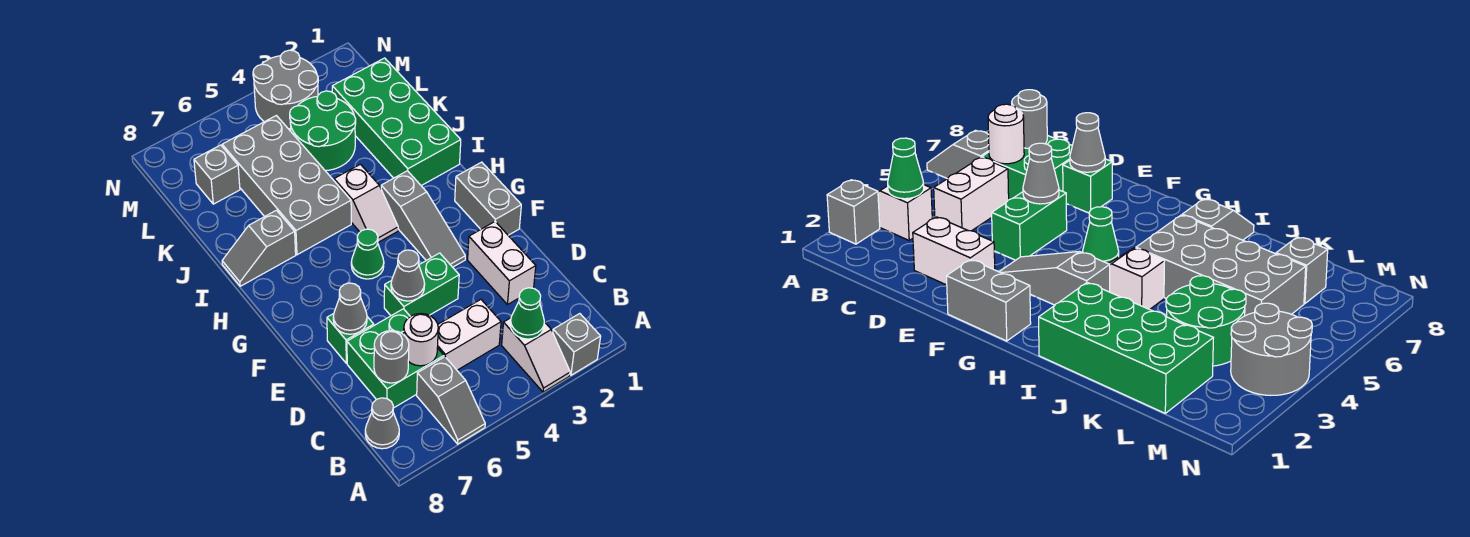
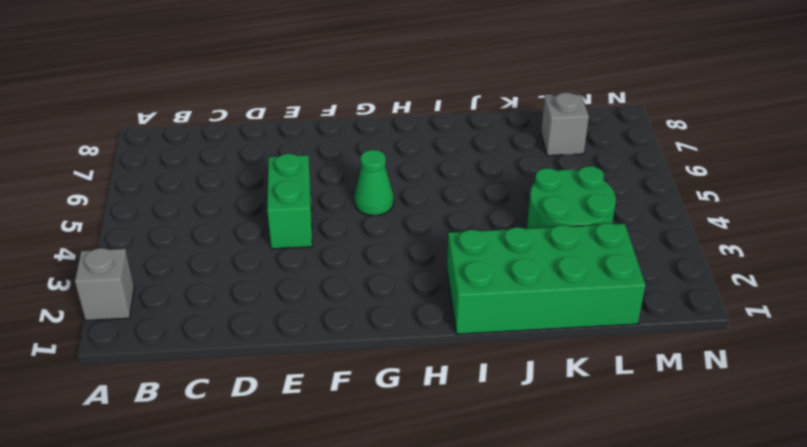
none -> white slope A3:B3 level 1 top B
none -> grey slope A6:B6 level 1 top B
none -> grey cone B8 level 1

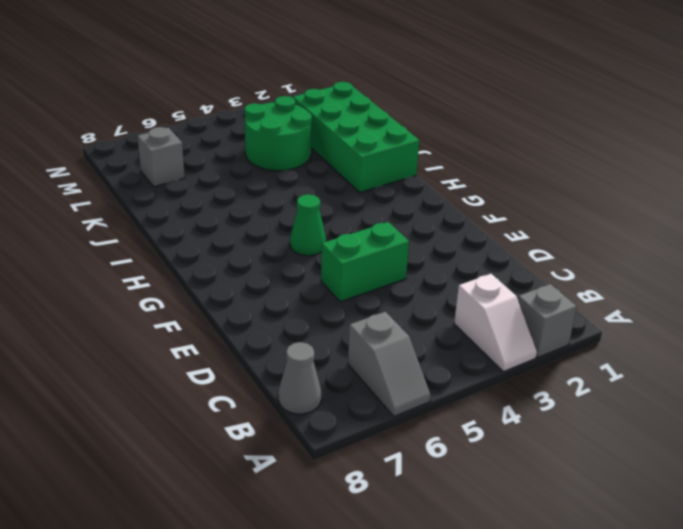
none -> white brick C4:C5 level 1
none -> green brick C6:D7 level 1
none -> white brick D2:E2 level 1

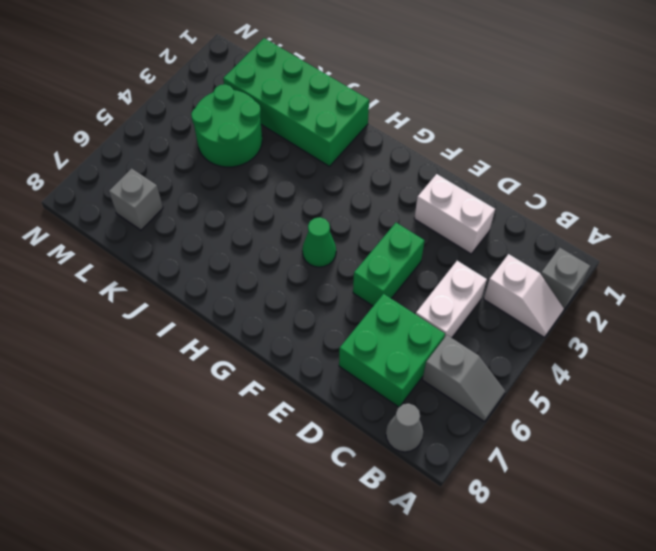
none -> green brick E7 level 1
none -> grey brick F1:G1 level 1
none -> grey slope F3:H3 level 1 top H

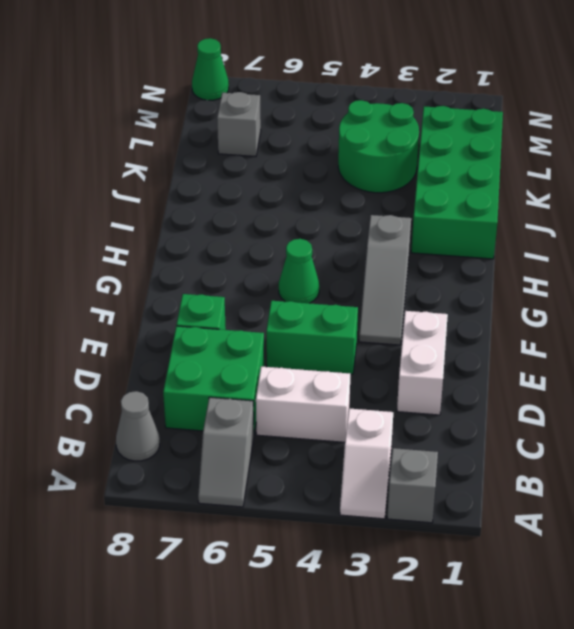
green cone N8 level 1 -> green cone B3 level 2
none -> grey brick F1:G1 level 1
none -> white slope H4:I4 level 1 top I
none -> grey brick I5:L6 level 1

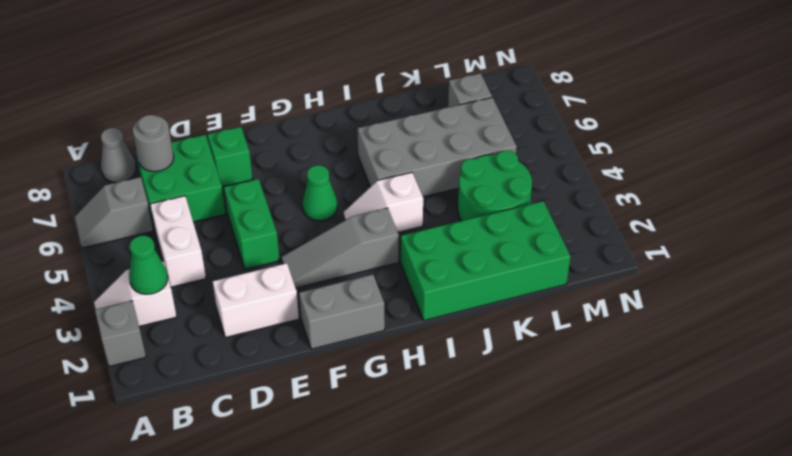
none -> grey slope I7:I8 level 1 top 7
none -> grey round brick M3:N4 level 1
none -> white round brick C6 level 2

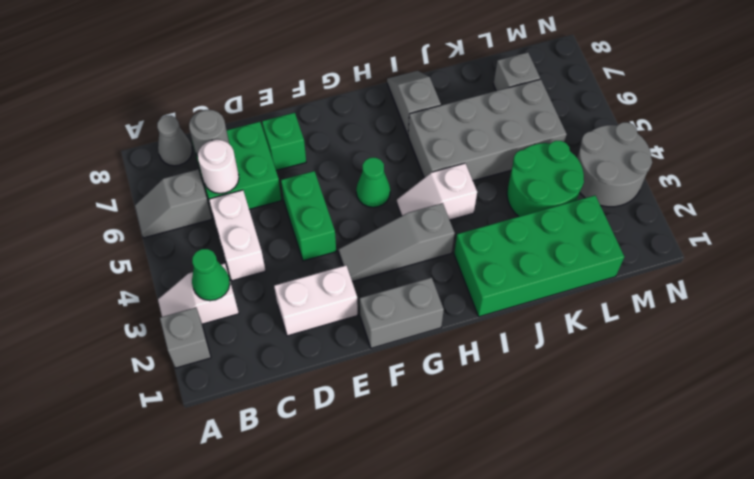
none -> grey cone E5 level 2
none -> grey cone E7 level 2

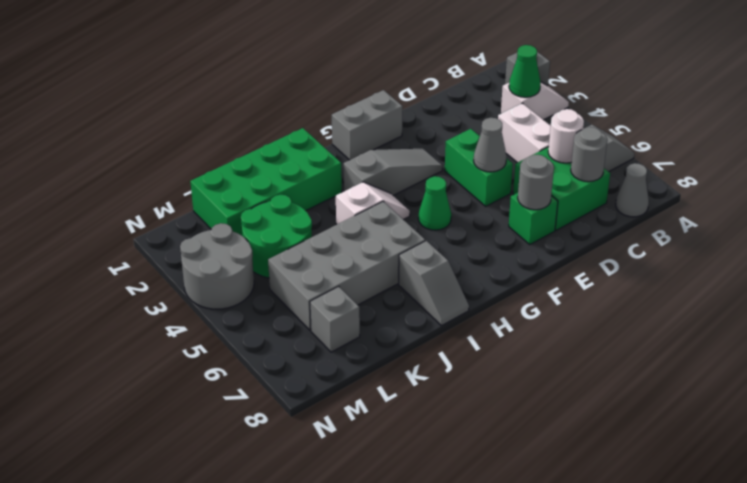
grey round brick E7 level 2 -> grey cone E7 level 2
none -> white brick D2:E2 level 1

